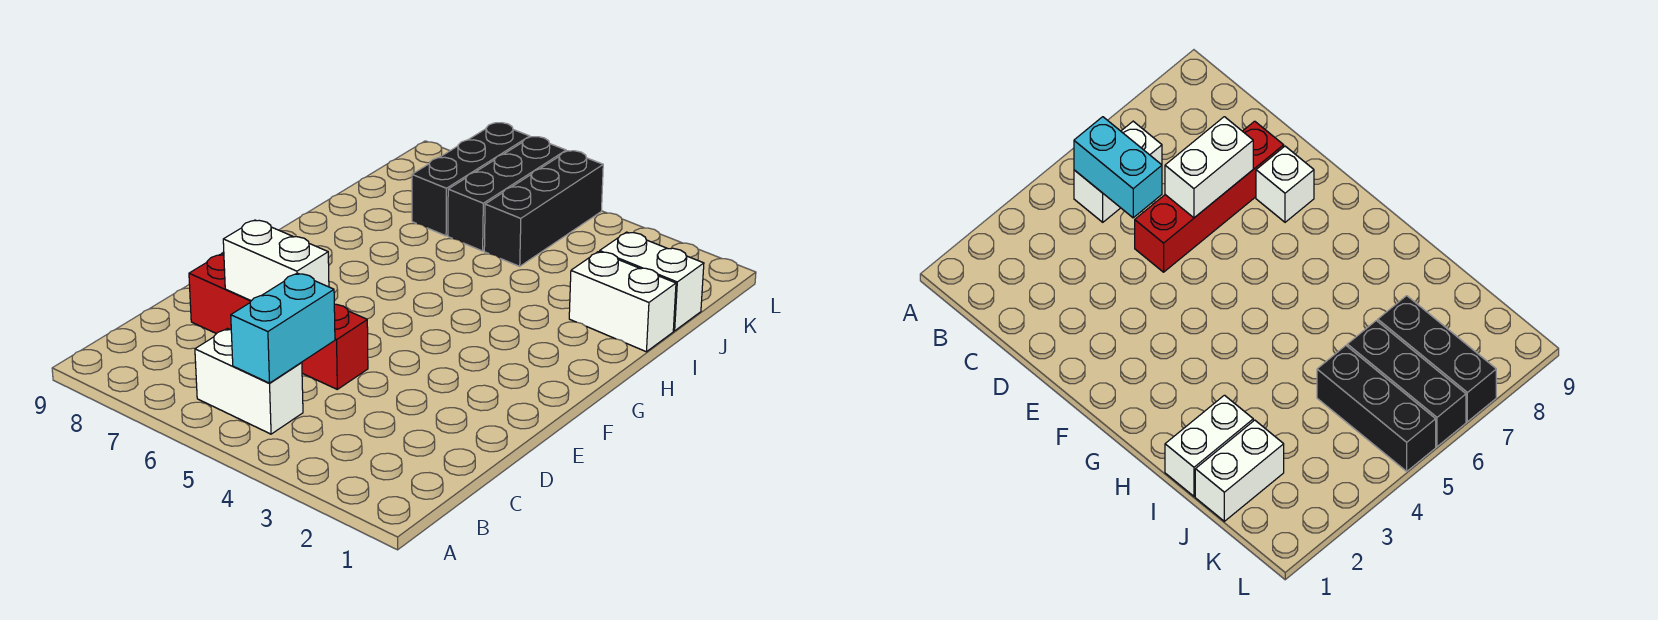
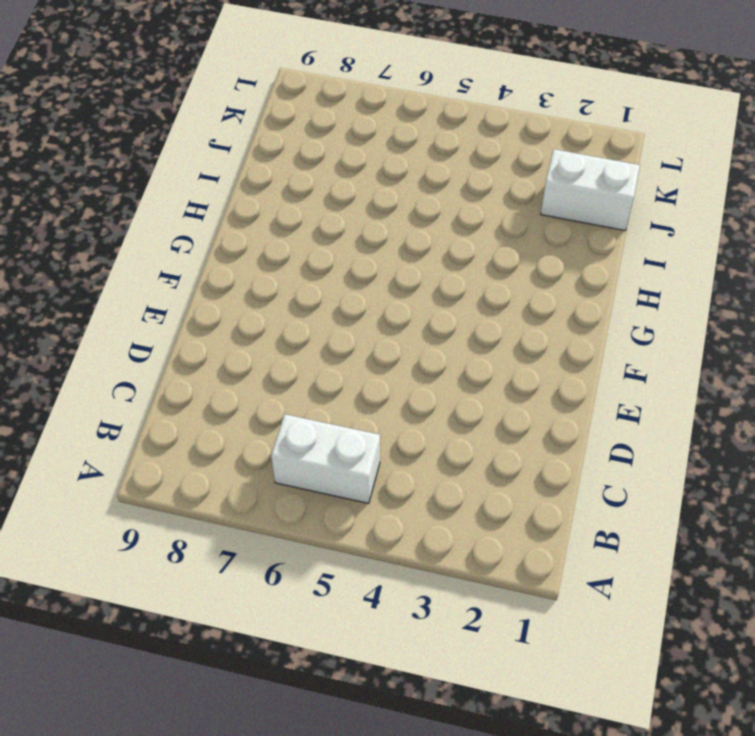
none -> red brick D5:D8 level 1
none -> white brick E8 level 1

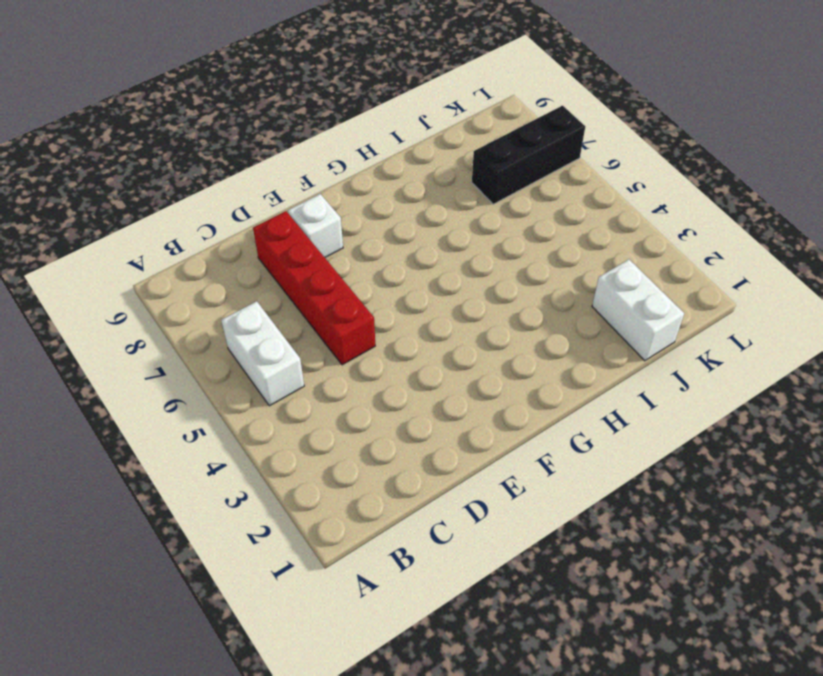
none -> white brick I1:I2 level 1
none -> black brick J5:L5 level 1

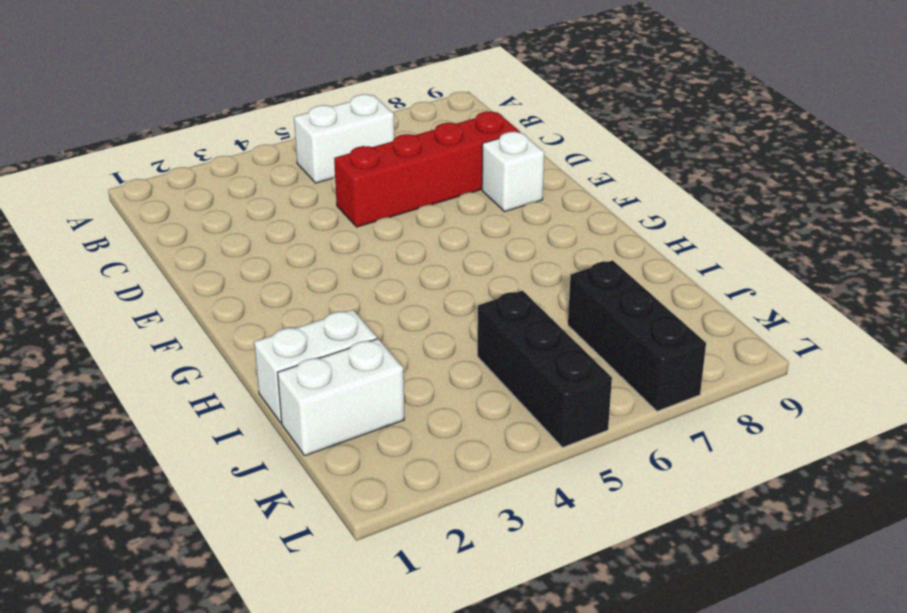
none -> black brick J6:L6 level 1
none -> cyan brick B5:C5 level 2

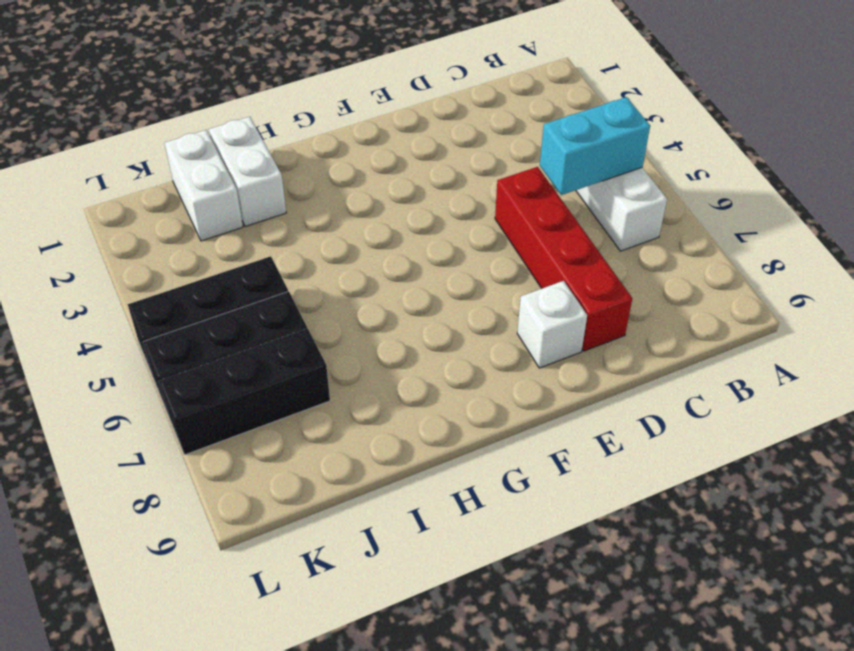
none -> white brick D6:D7 level 2

